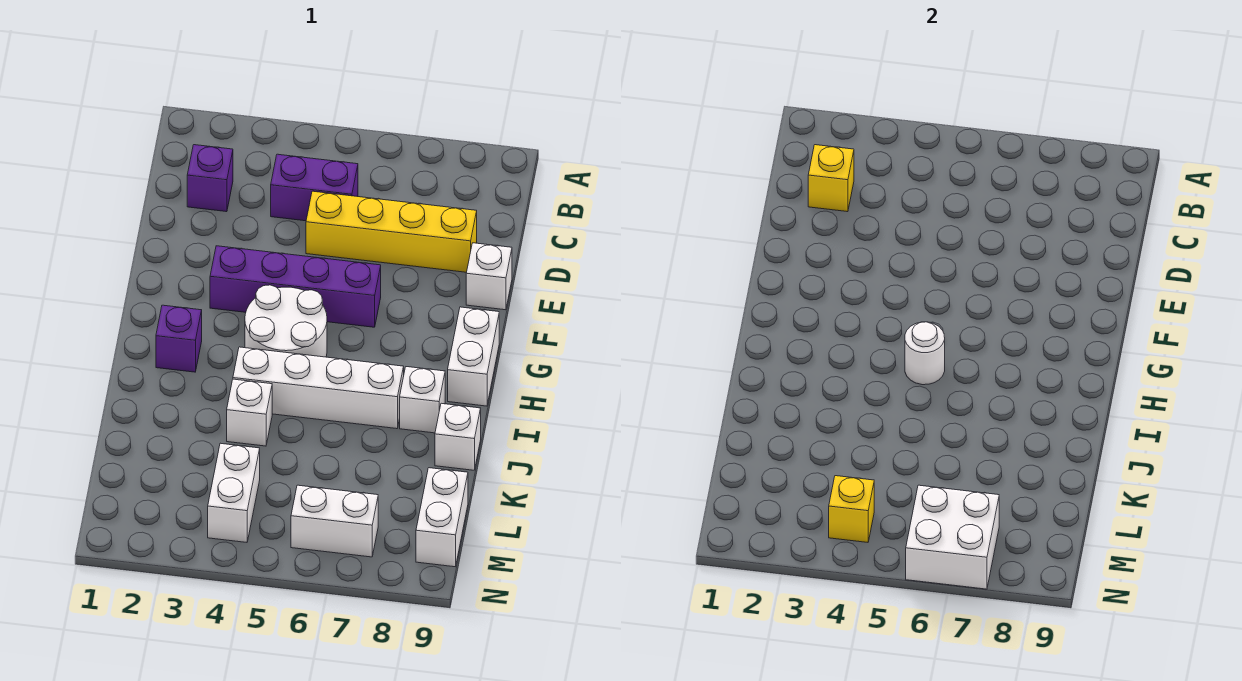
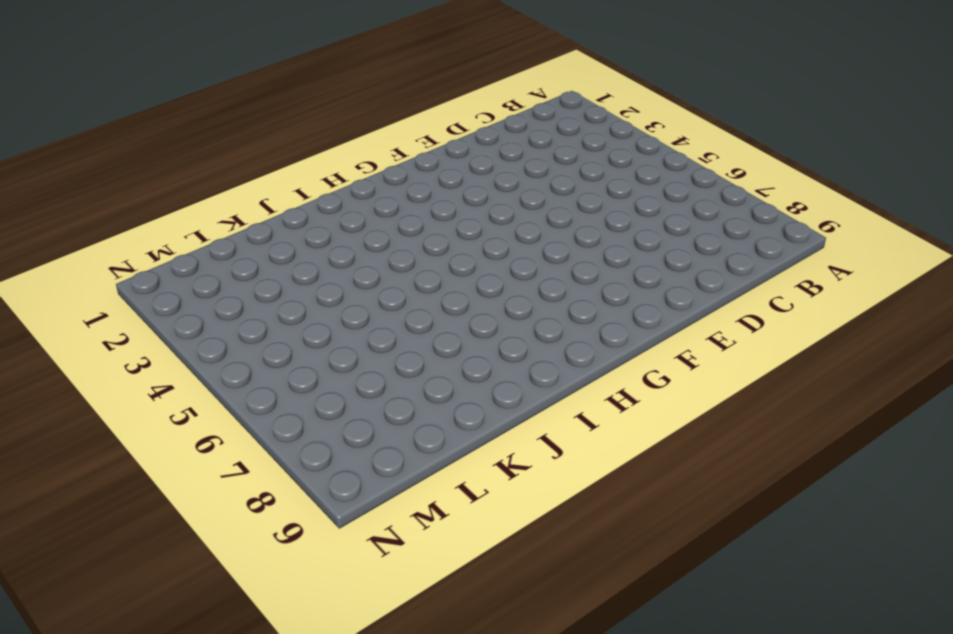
none -> purple brick C2 level 1
none -> purple brick C4:C5 level 1
none -> yellow brick D5:D8 level 1

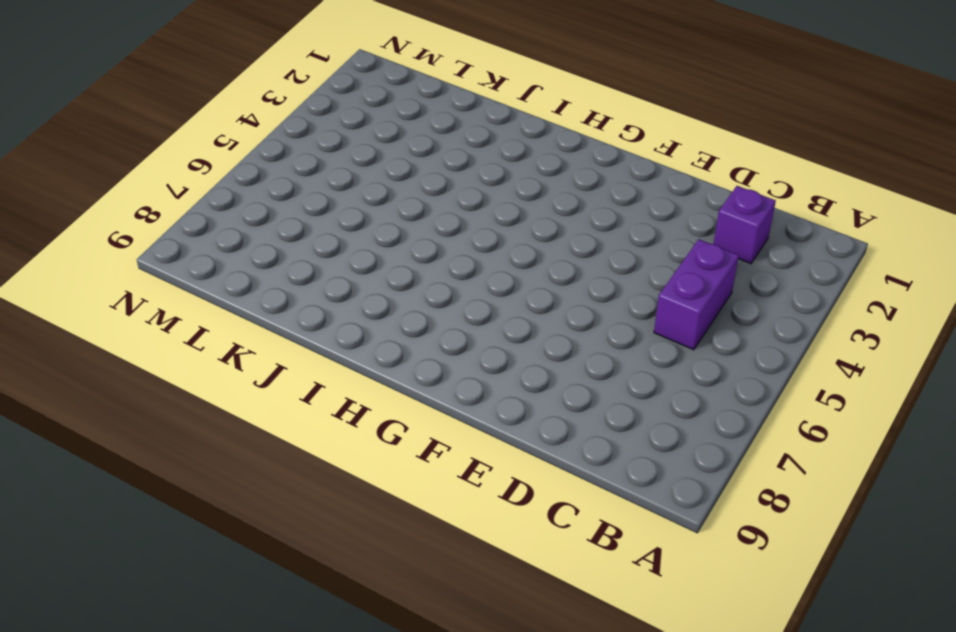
none -> yellow brick D5:D8 level 1
none -> white brick E9 level 1
none -> purple brick F3:F6 level 1

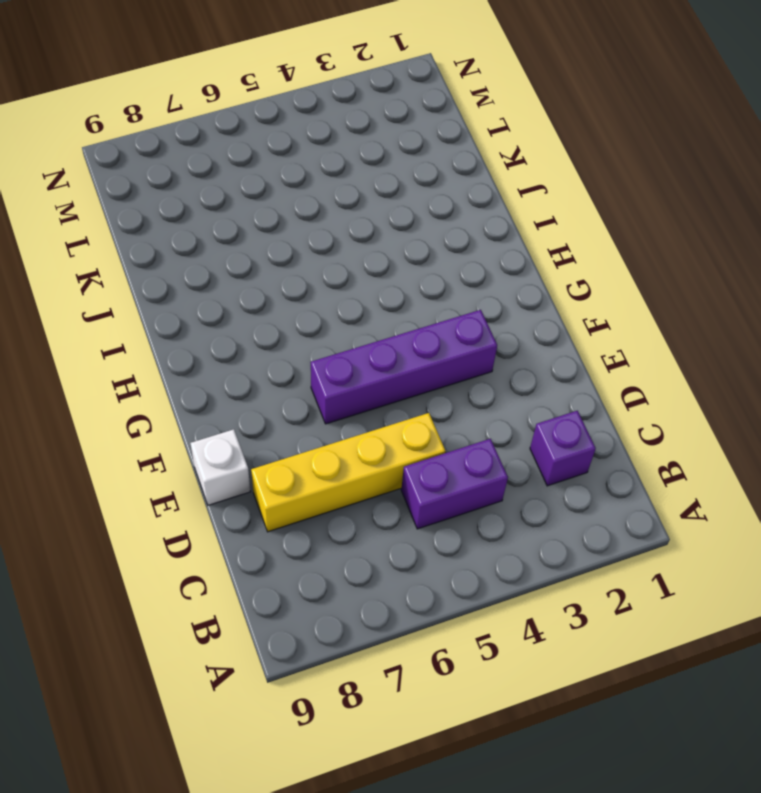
none -> white round brick G4:H5 level 1
none -> white brick G9:H9 level 1
none -> purple brick H2 level 1

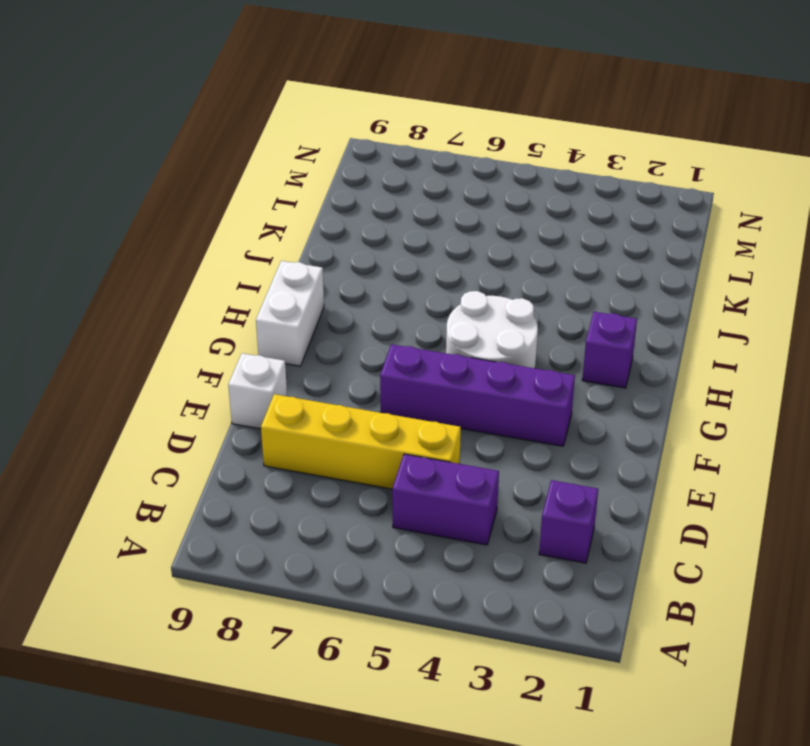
none -> white brick I4:I7 level 1
none -> white brick I8 level 1
none -> white brick J4 level 1

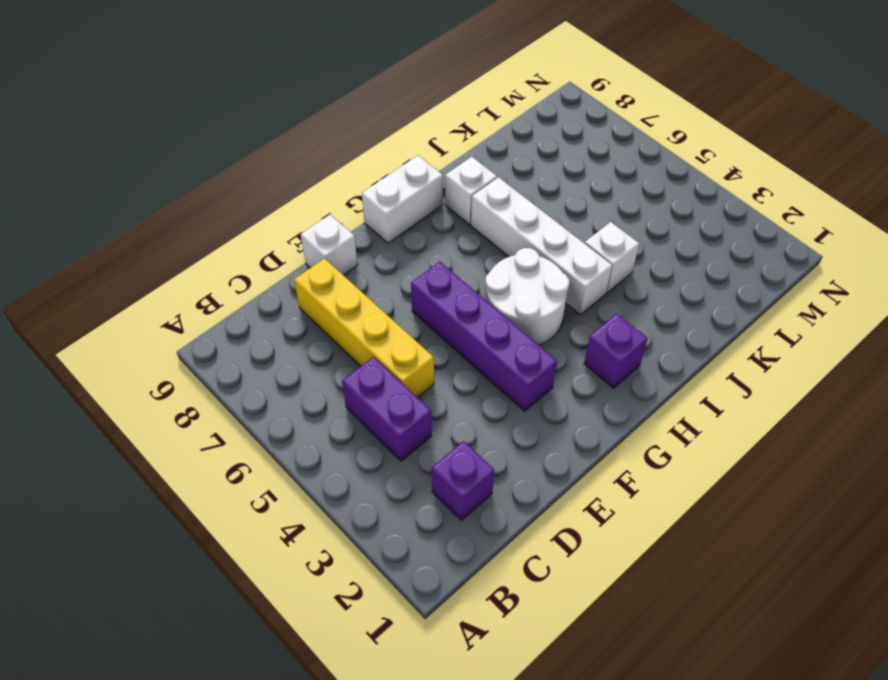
none -> white brick J9 level 1
none -> white brick L4:M4 level 1
none -> white brick L9:M9 level 1

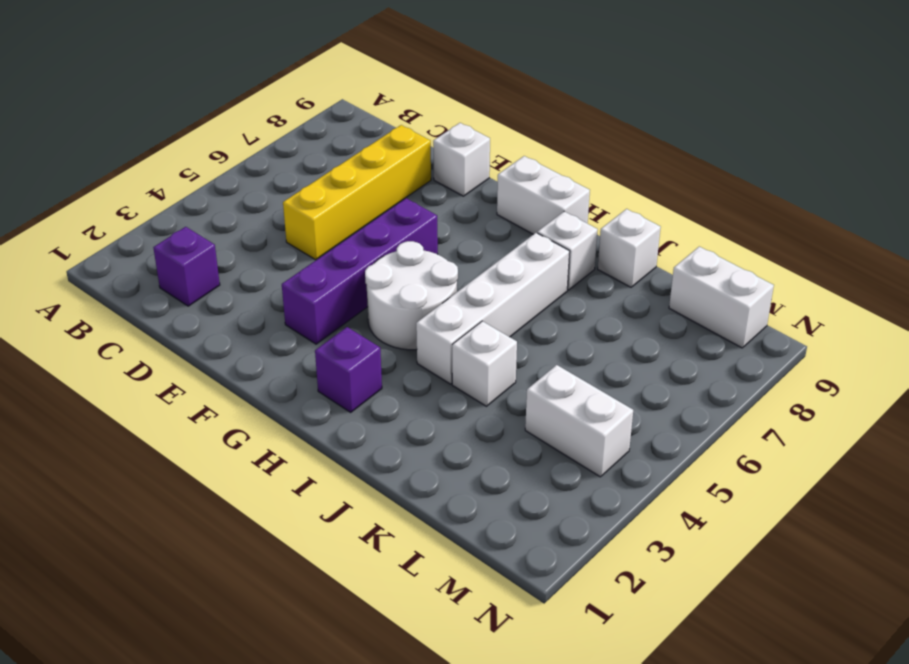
none -> purple brick C4:C5 level 1
none -> white brick M6:M7 level 1
none -> yellow brick C2 level 2

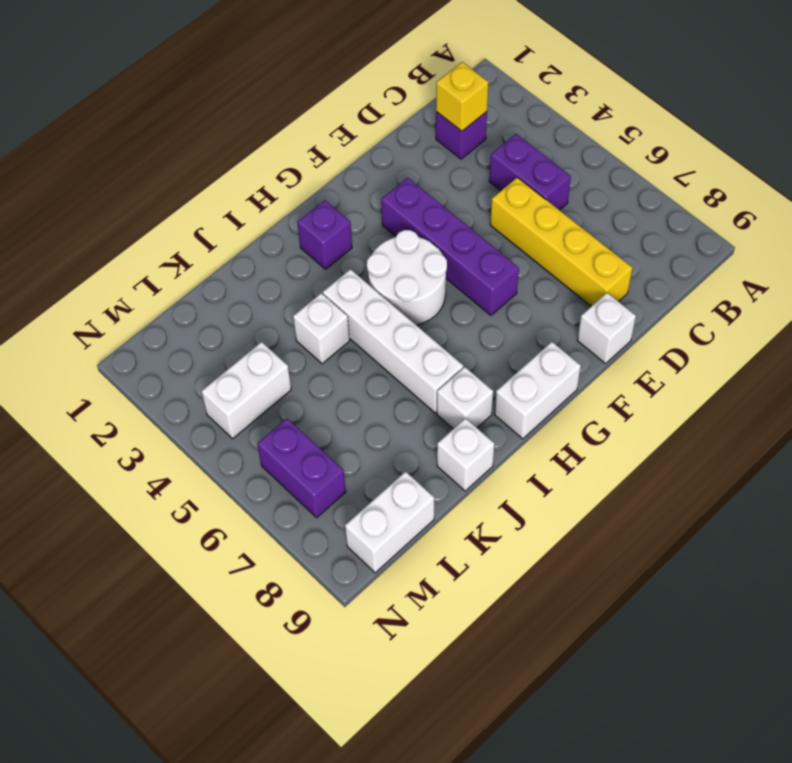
purple brick M6:M7 level 1 -> white brick M6:M7 level 1
none -> white round brick H5 level 2
none -> yellow brick M4 level 2
none -> white brick M6:N7 level 2

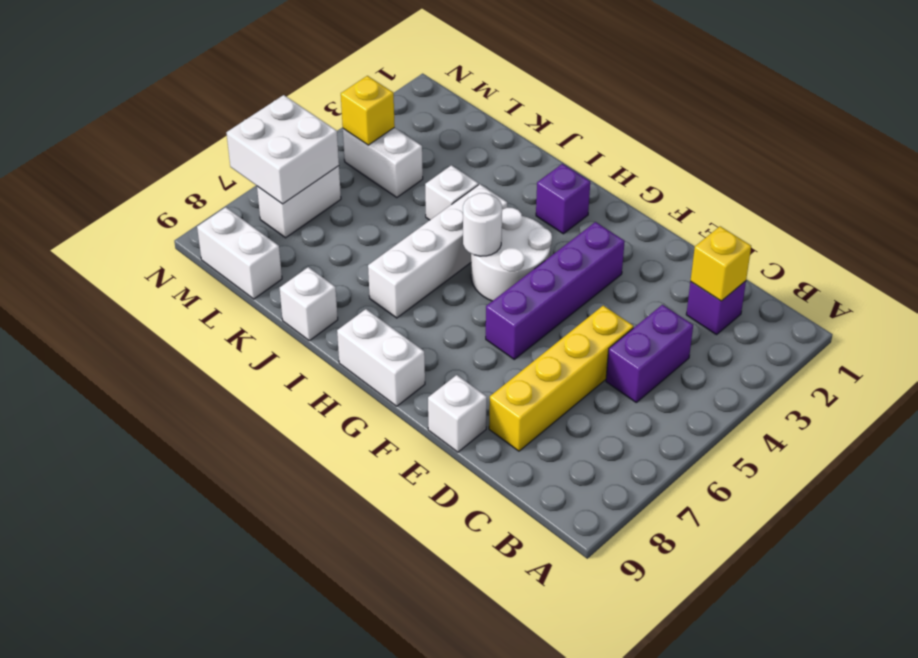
none -> white brick I8 level 1

